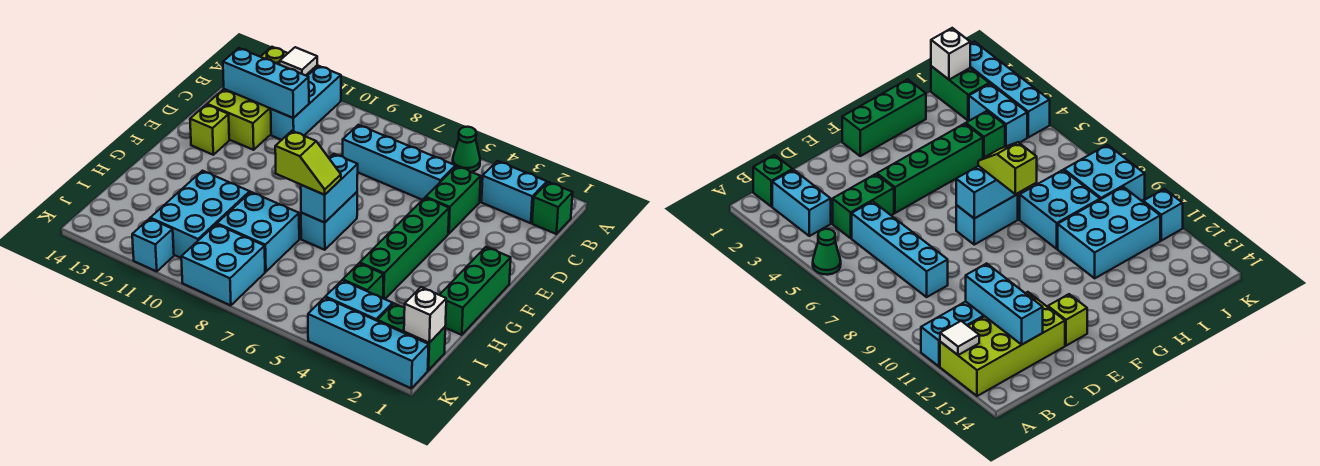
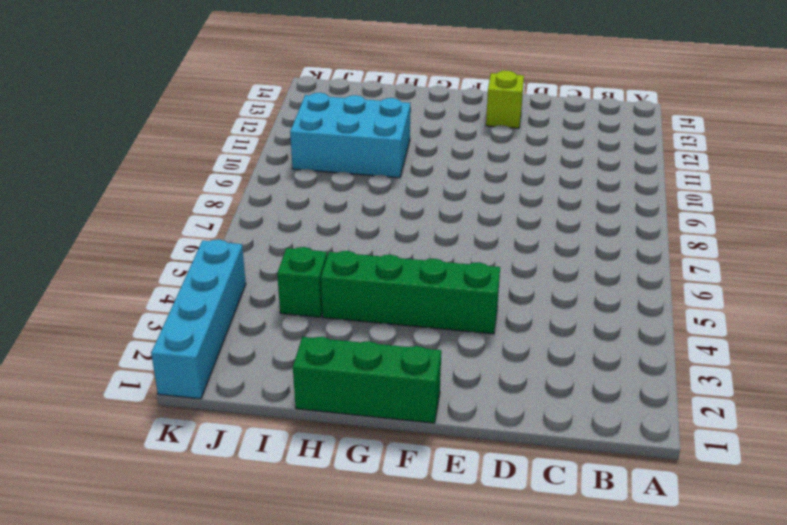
none -> green cone A5 level 1
none -> cyan brick A11:C11 level 1
none -> lime brick A12:D13 level 1

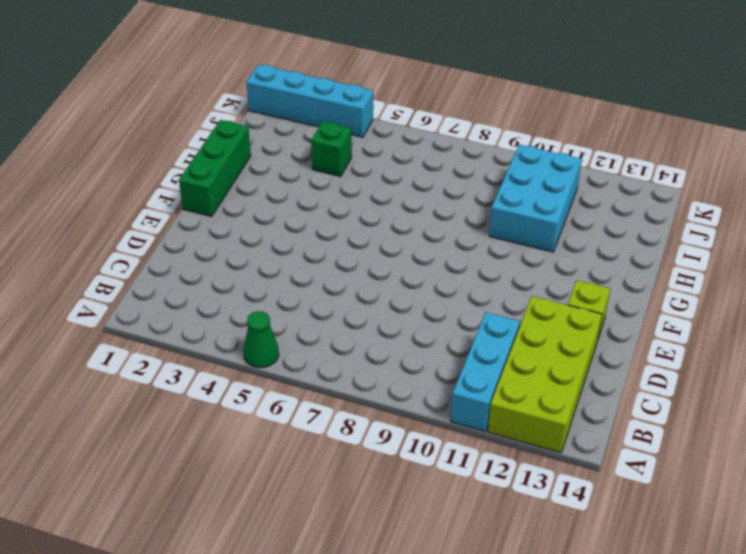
none -> green brick B1 level 1
none -> cyan brick B2:B3 level 1
none -> green brick C4:D4 level 1

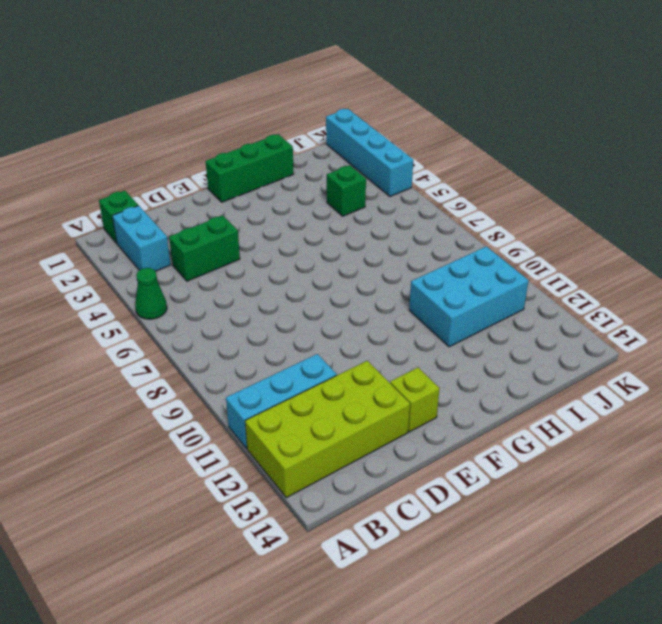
none -> cyan brick C5:C8 level 1
none -> green brick E4:H4 level 1
none -> cyan brick F7:G7 level 1

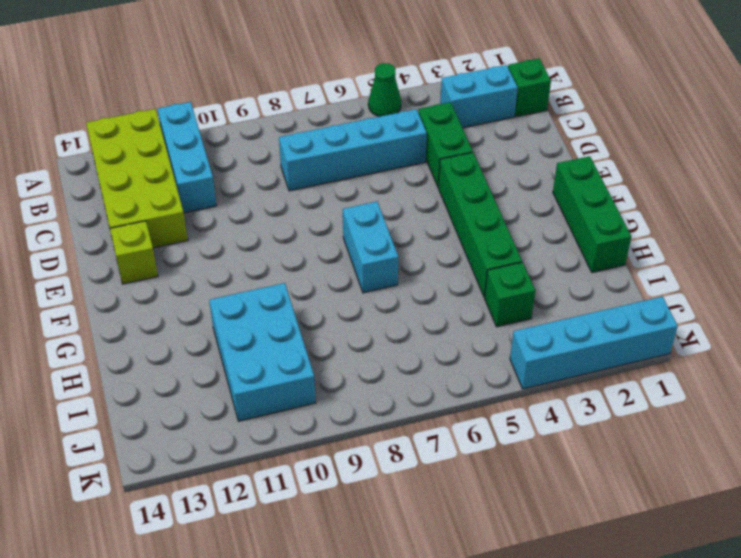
none -> cyan brick H8:I9 level 1
none -> green brick J1:J2 level 1
none -> cyan brick J3:J4 level 1

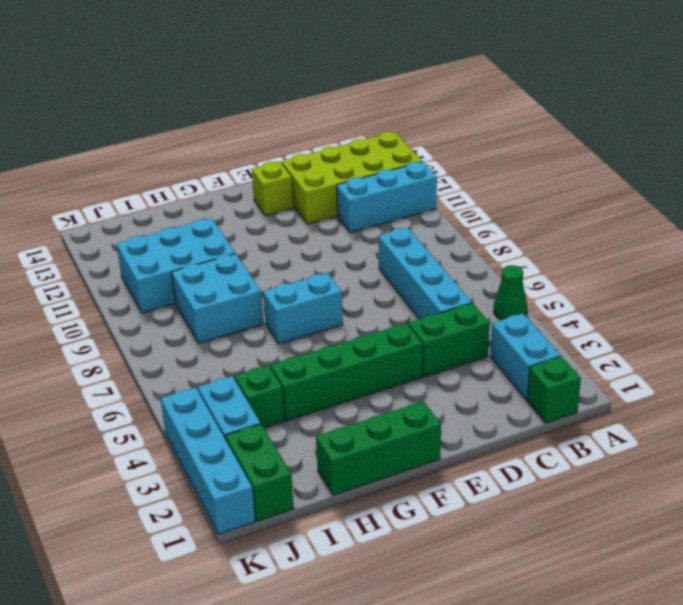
none -> cyan brick J8:K9 level 1
none -> cyan brick K11 level 1
none -> white tile A12 level 2

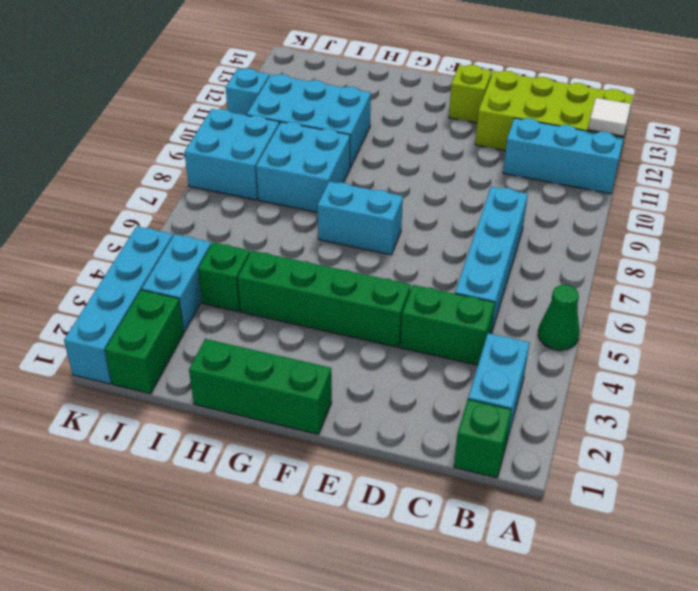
none -> cyan brick C11:C13 level 2
none -> cyan brick F7:G7 level 2
none -> white brick J1 level 2

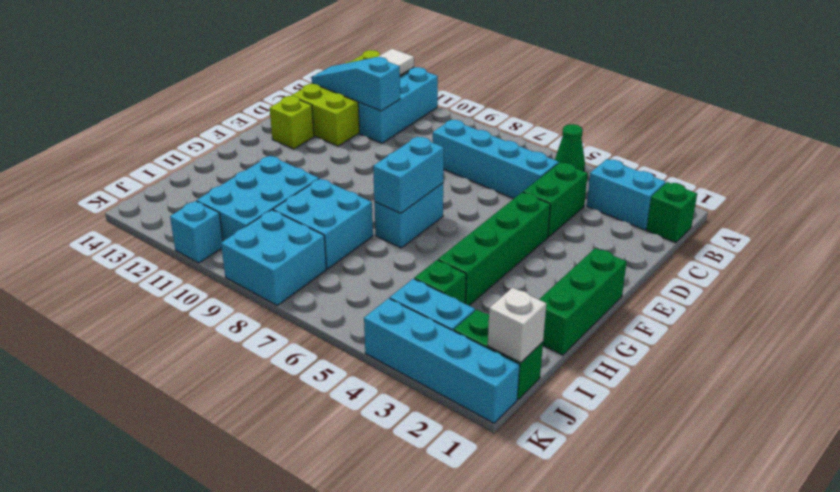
cyan slope C11:C13 level 2 top 11 -> cyan brick C11:C13 level 2
none -> lime slope G7:G8 level 3 top 8

